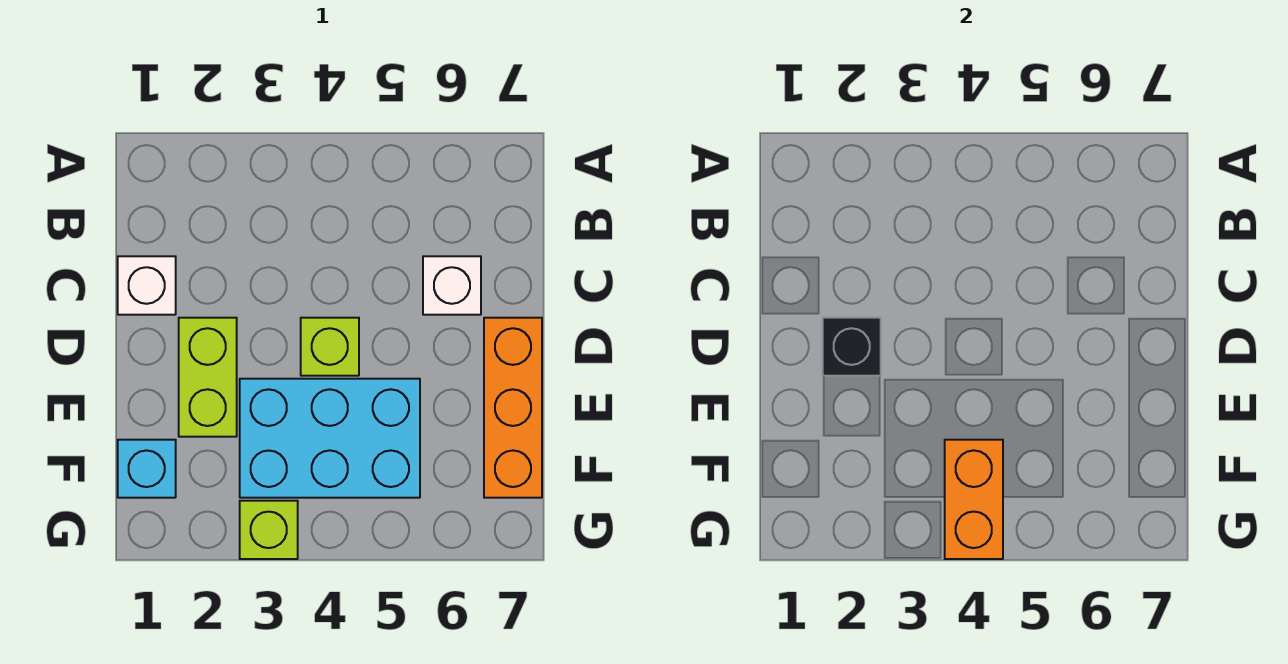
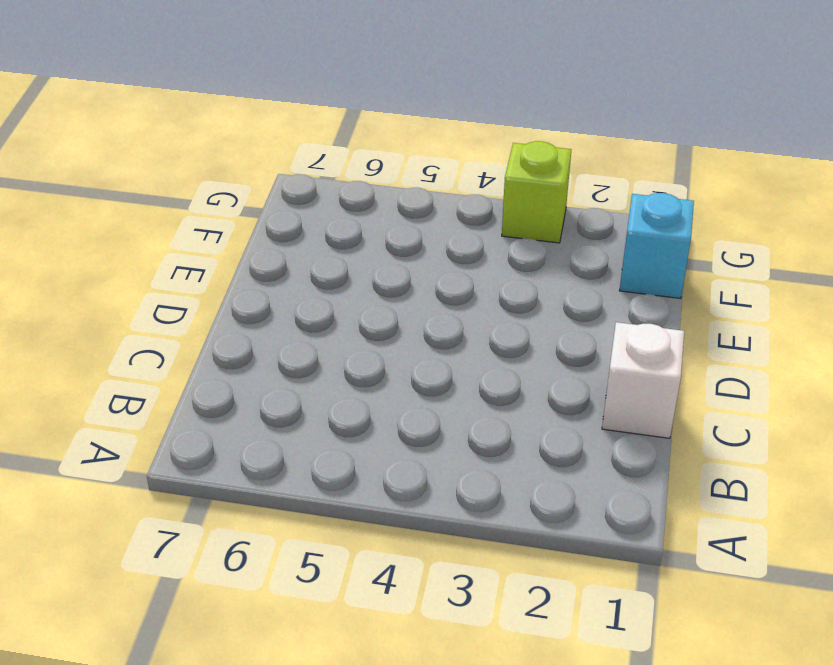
none -> white brick C6 level 1
none -> lime brick D2:E2 level 1

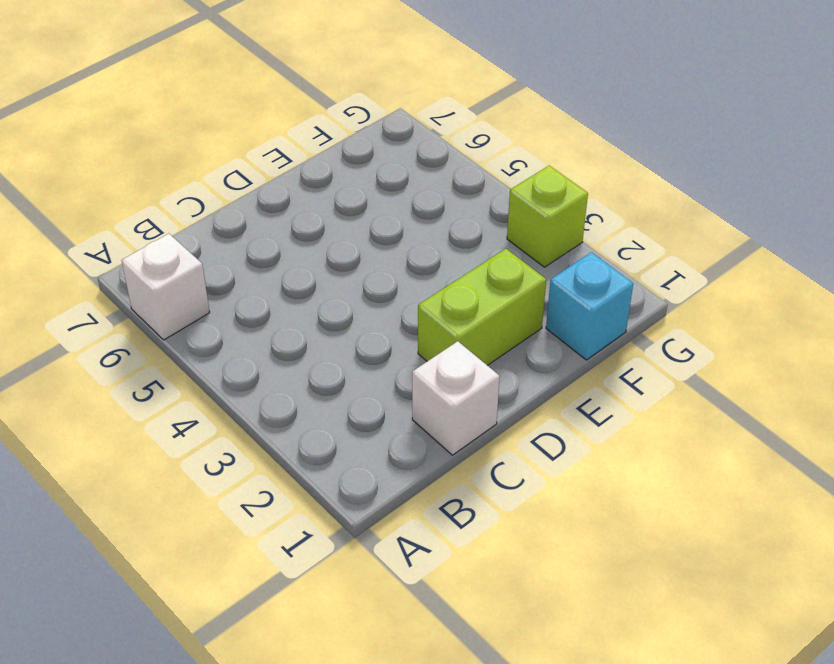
white brick A6 level 1 -> white brick C6 level 1
none -> lime brick D4 level 1
none -> orange brick D7:F7 level 1

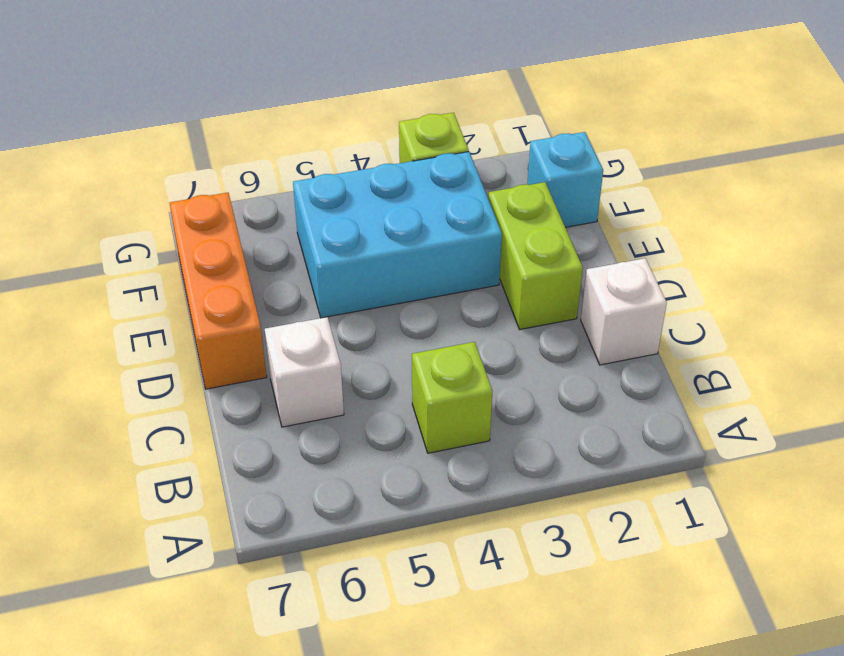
lime brick B4 level 1 -> lime brick D4 level 1
none -> black brick D2 level 2
none -> orange brick F4:G4 level 2

